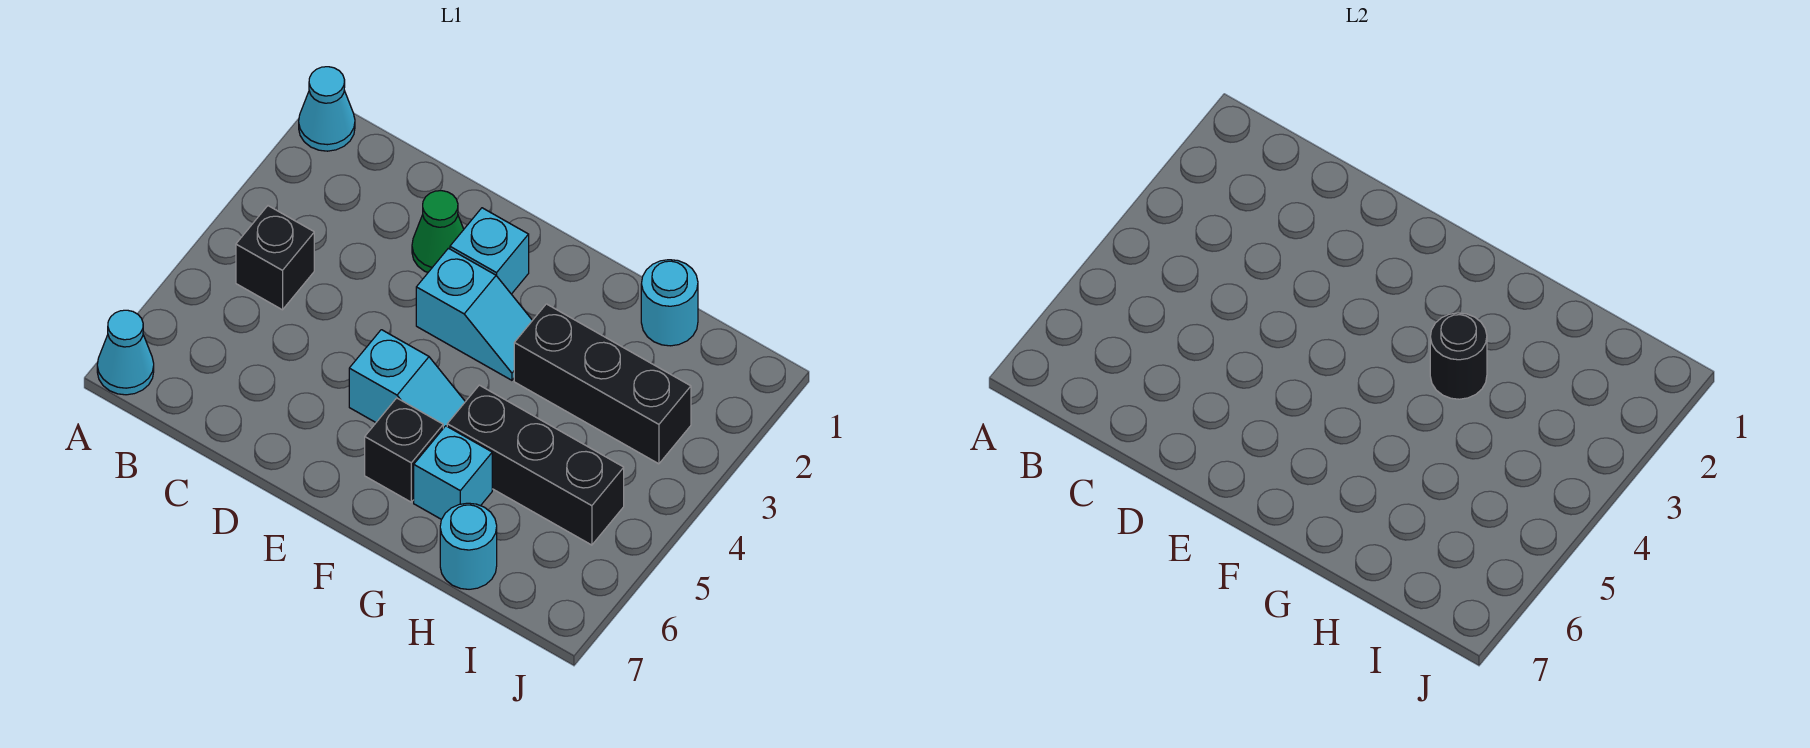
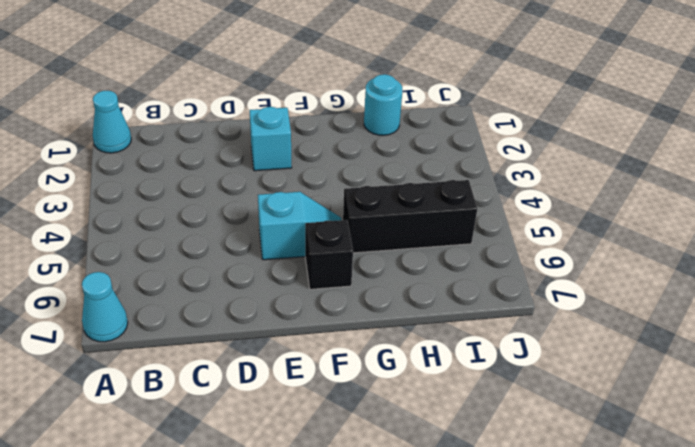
none -> black brick B4 level 1
none -> green cone D2 level 1
none -> cyan slope E3:F3 level 1 top E

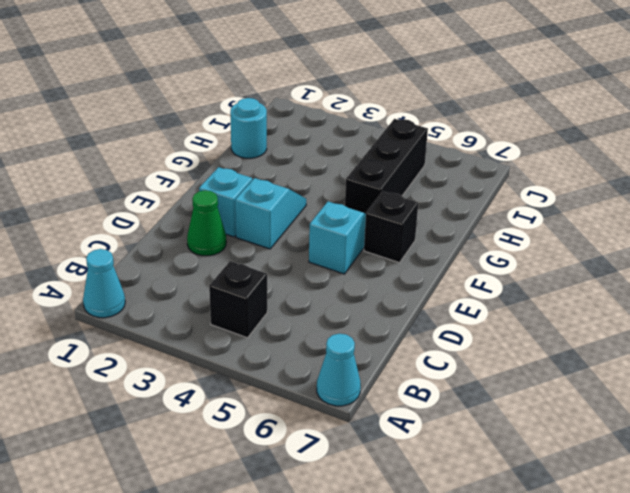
none -> black brick G3:I3 level 1
none -> cyan brick G6 level 1
none -> cyan round brick H7 level 1

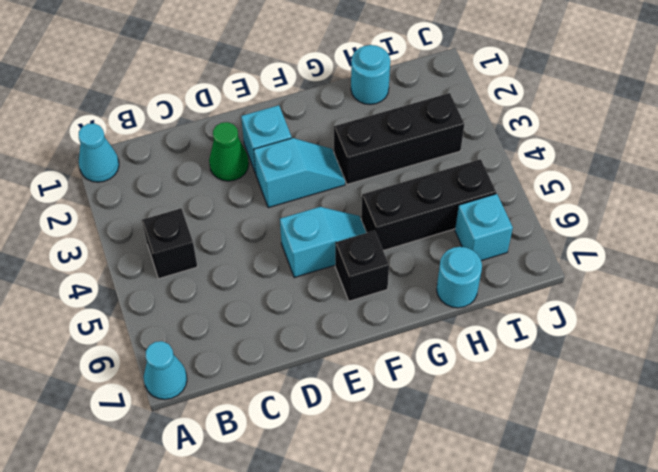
cyan brick I6 level 1 -> cyan brick G6 level 1
none -> black round brick G3 level 2

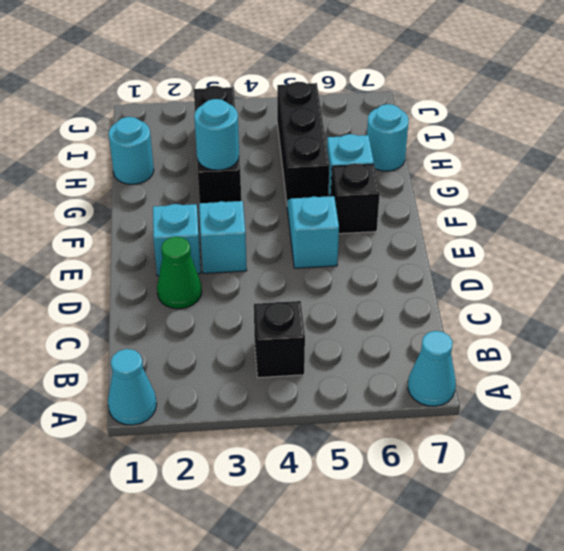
cyan round brick G3 level 2 -> black round brick G3 level 2

